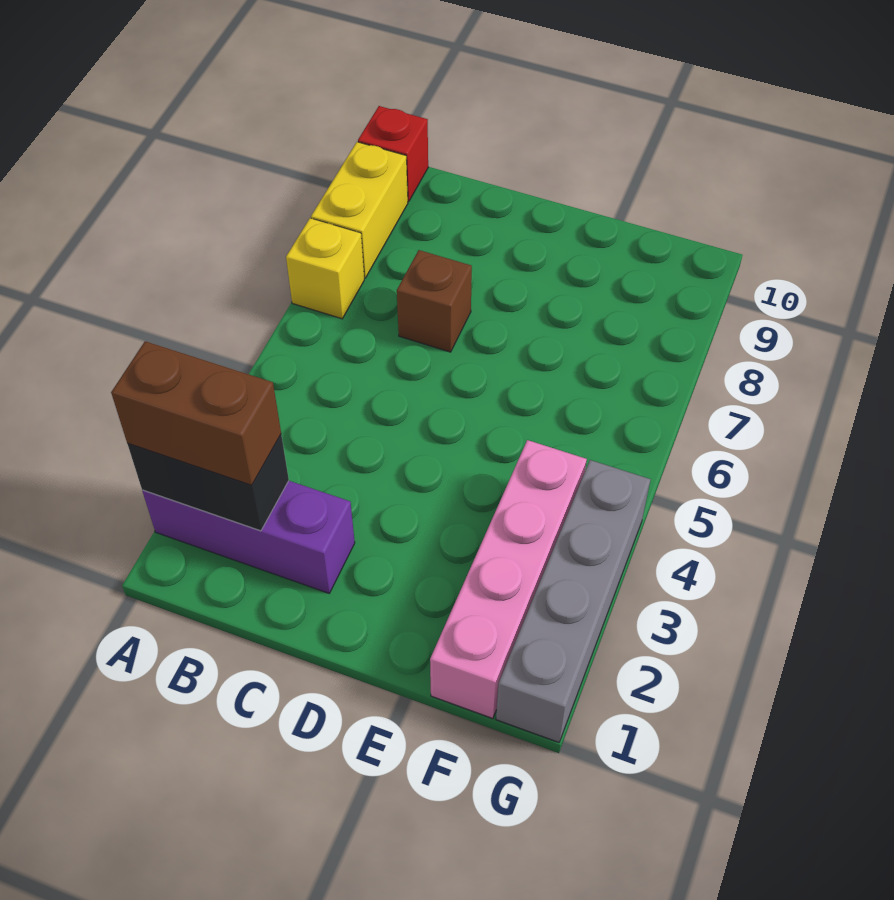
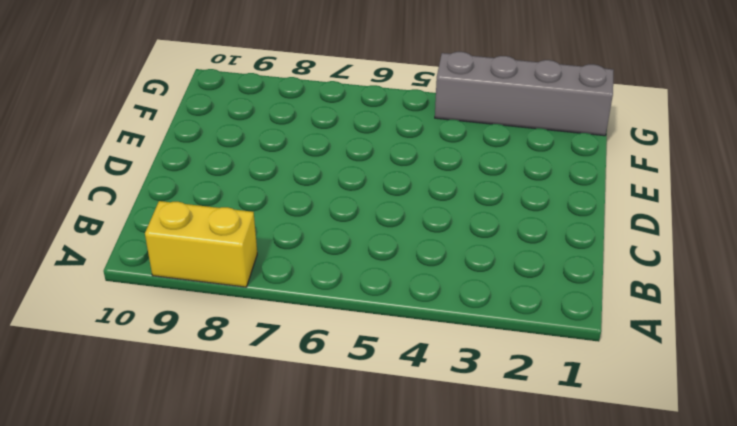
none -> purple brick A2:C2 level 1
none -> yellow brick A7 level 1

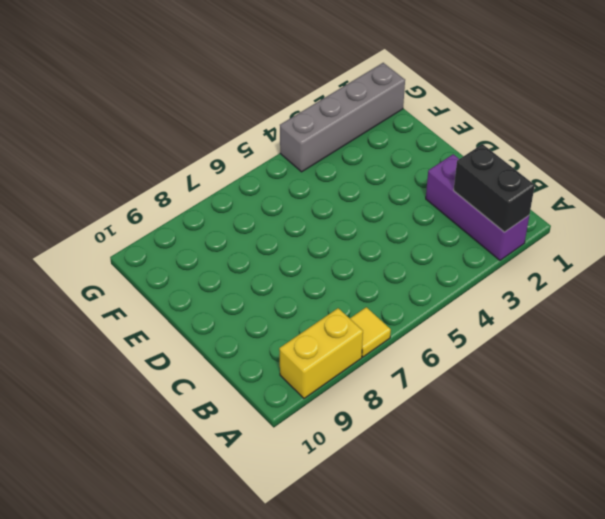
yellow tile A7 level 1 -> yellow brick A7 level 1
none -> red brick A10 level 1
none -> brown brick C7 level 1

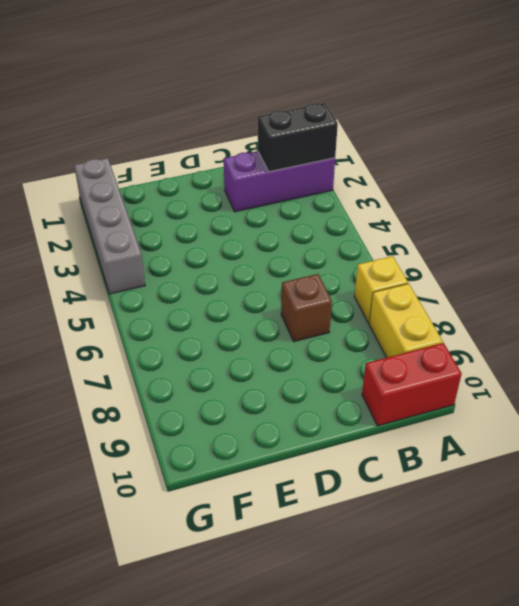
red brick A10:B10 level 1 -> red brick A10 level 1
none -> pink brick F1:F4 level 1
none -> brown brick A2:B2 level 3

